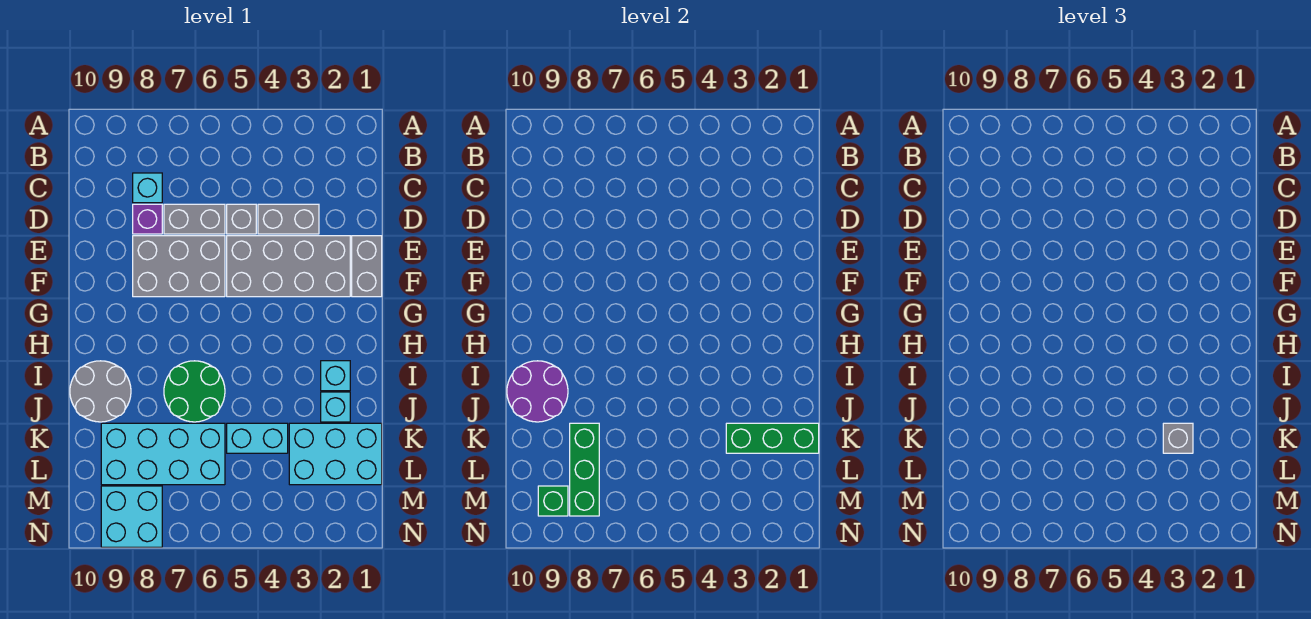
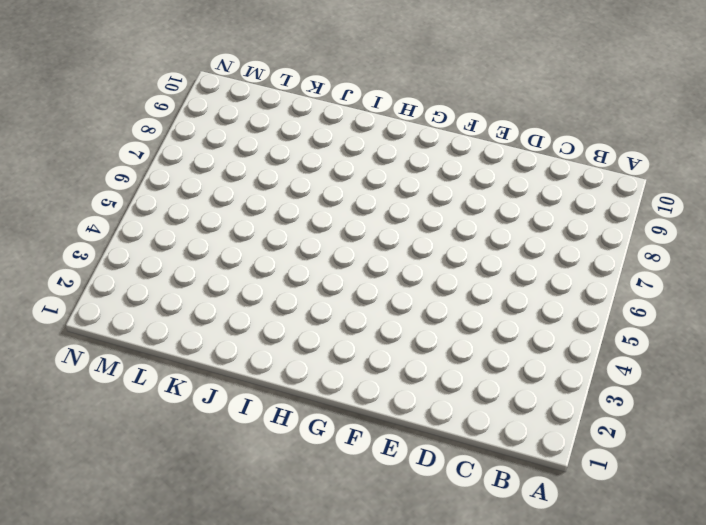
none -> cyan brick C8 level 1
none -> grey brick D3:D4 level 1
none -> grey brick D5 level 1

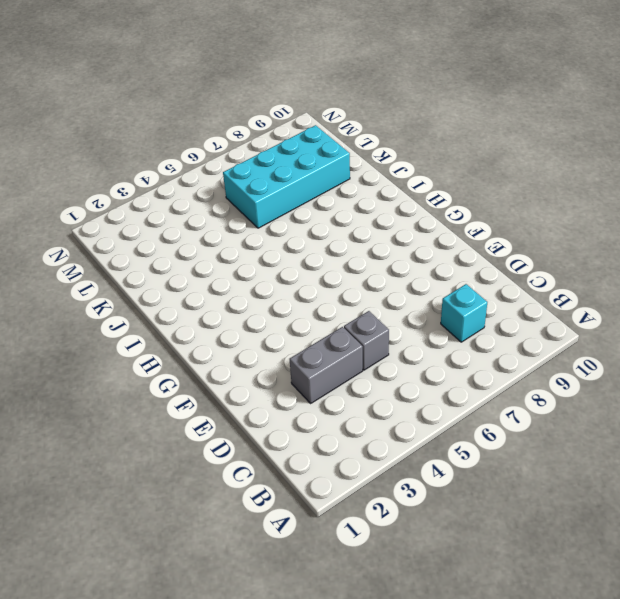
none -> grey brick D6:D7 level 1
none -> purple brick D8 level 1
none -> grey brick E1:F1 level 1

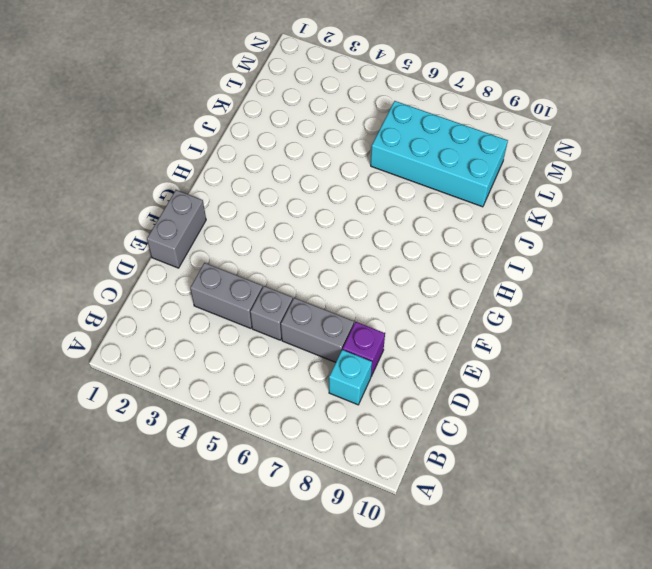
none -> grey brick E2:F5 level 1
none -> grey brick E6:F8 level 1
none -> cyan brick I2 level 1

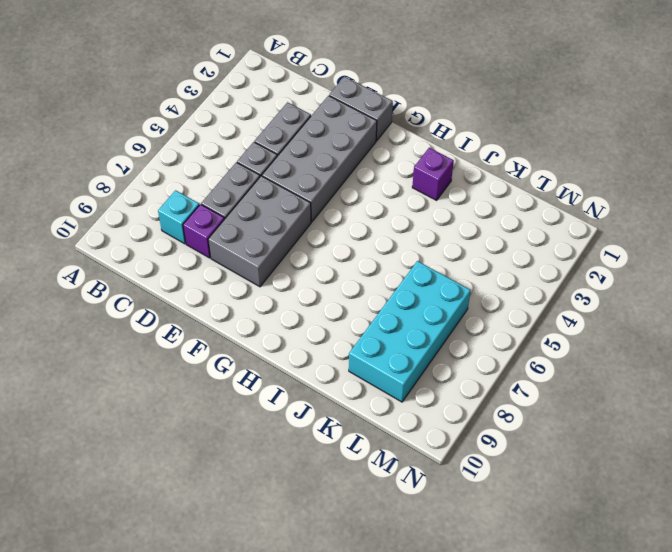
purple brick I2 level 1 -> cyan brick I2 level 1
none -> green round brick I6:J7 level 1
none -> grey round brick I9:J10 level 1
none -> cyan brick J2 level 1

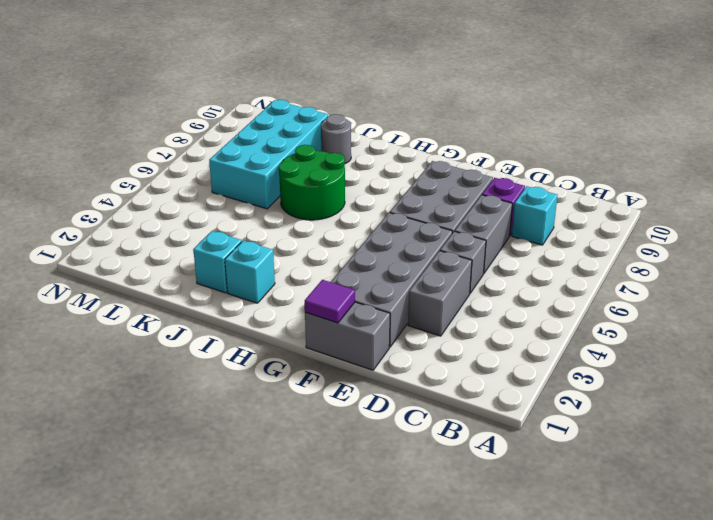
purple tile F1 level 2 -> none
grey round brick J9 level 1 -> grey round brick I9:J10 level 1
none -> cyan brick K1:L3 level 1
none -> cyan brick K4:K5 level 1
none -> cyan brick M8:N9 level 1

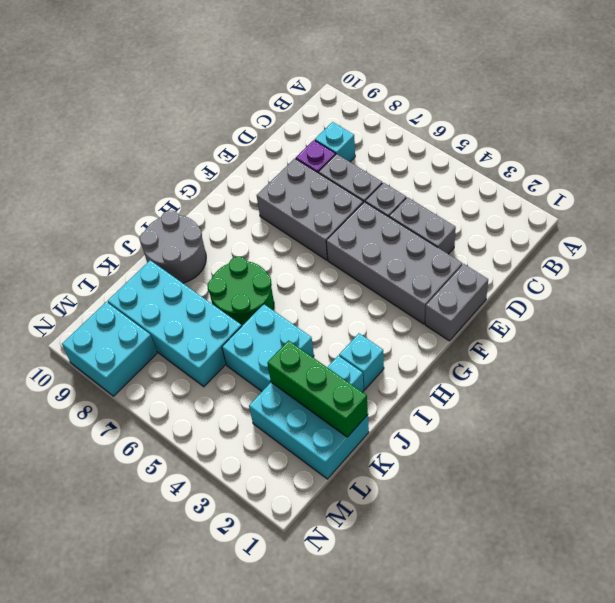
cyan brick J4:K5 level 1 -> cyan brick K4:K5 level 1
none -> purple round brick I9:J10 level 2
none -> green brick K8:M8 level 2
none -> green brick M9 level 2

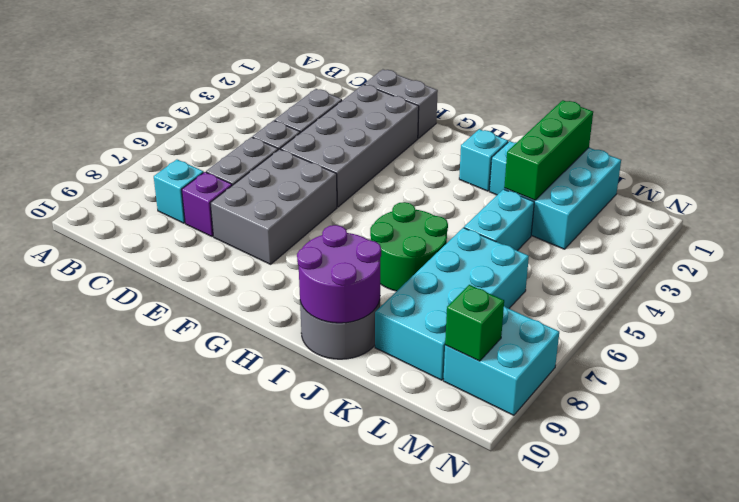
none -> green brick K8:M8 level 2
none -> grey brick K3 level 3

